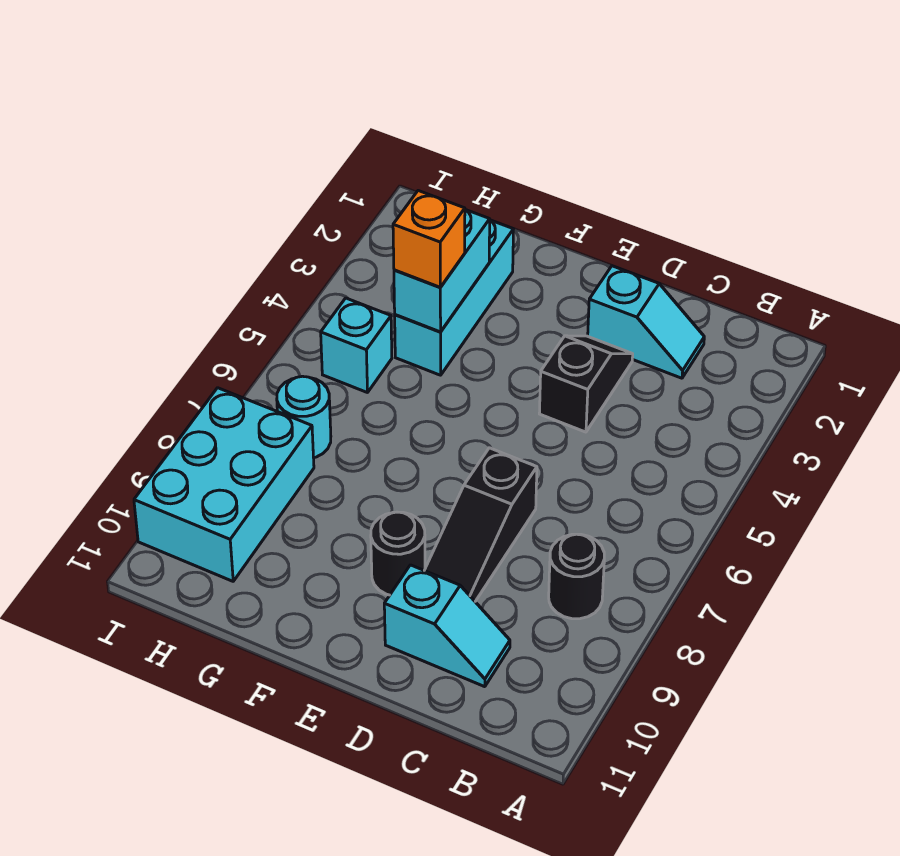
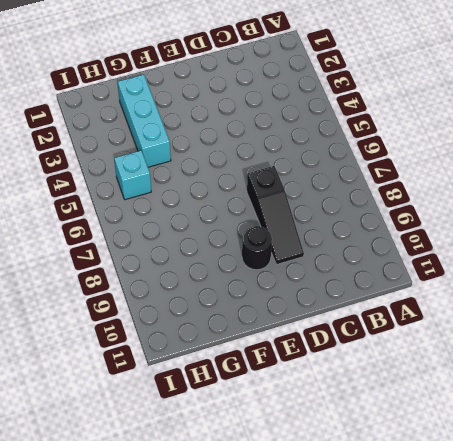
none -> black round brick B8 level 1
none -> cyan slope C2:D2 level 1 top D
none -> cyan slope C10:D10 level 1 top D

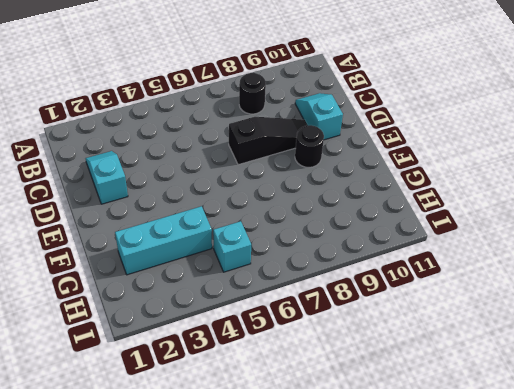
none -> black slope D3:D4 level 1 top 4
none -> cyan round brick H7 level 1
none -> cyan brick H8:I10 level 1

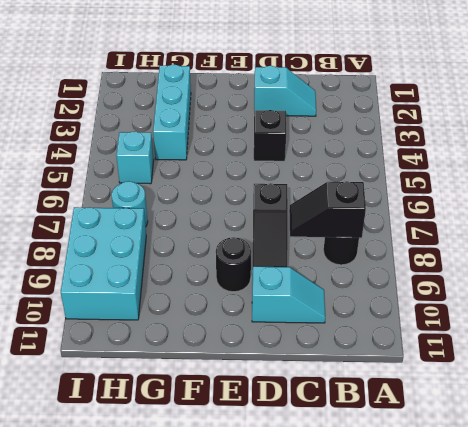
black slope B8:C8 level 2 top B -> none
none -> cyan brick G3:G4 level 2
none -> orange brick G4 level 3

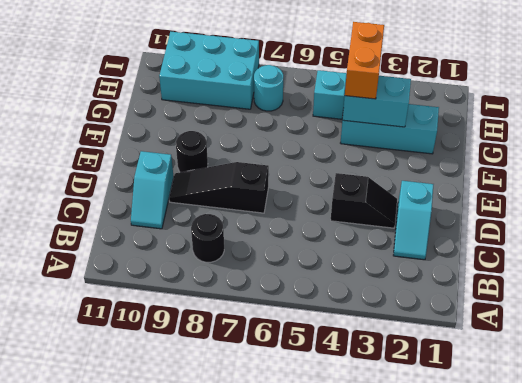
orange brick G4:H4 level 3 -> orange brick G4 level 3

